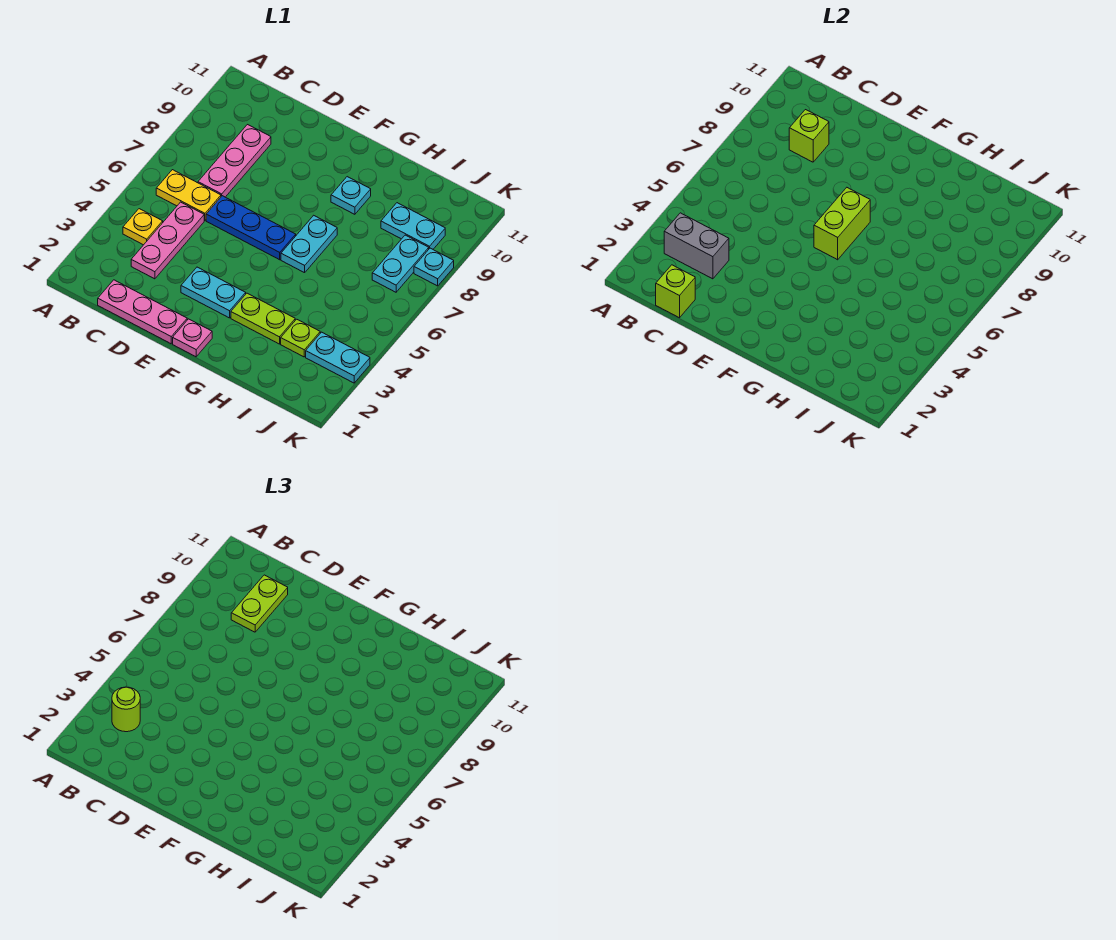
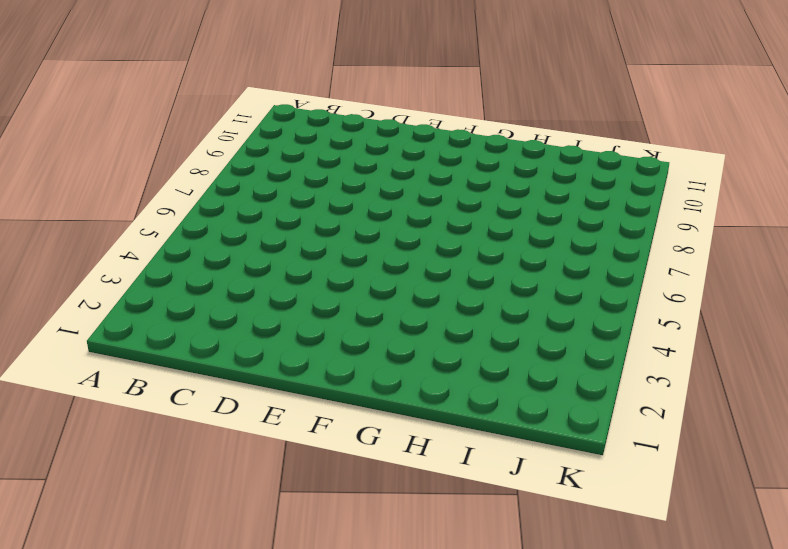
none -> yellow plate B4 level 1
none -> yellow plate B6:C6 level 1
none -> pink plate C1:E1 level 1

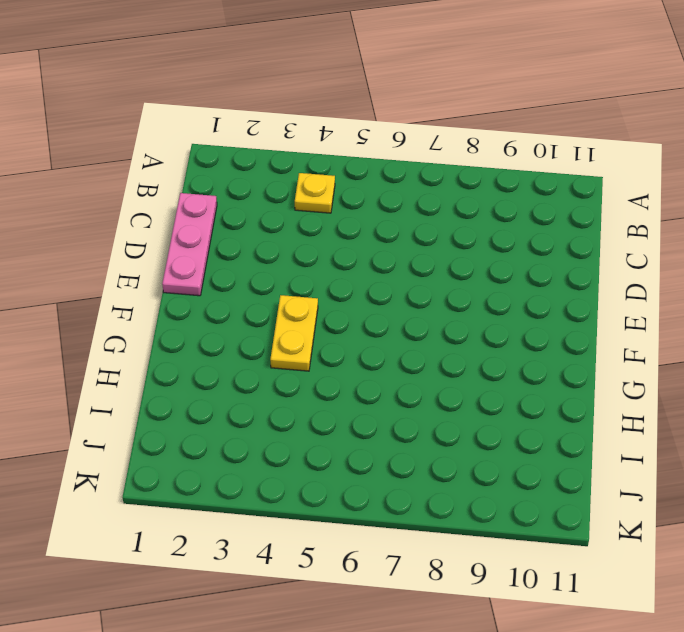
yellow plate F4:G4 level 1 -> yellow plate B6:C6 level 1
none -> pink plate C3:C5 level 1
none -> pink plate C7:C9 level 1
none -> blue plate D6:F6 level 1

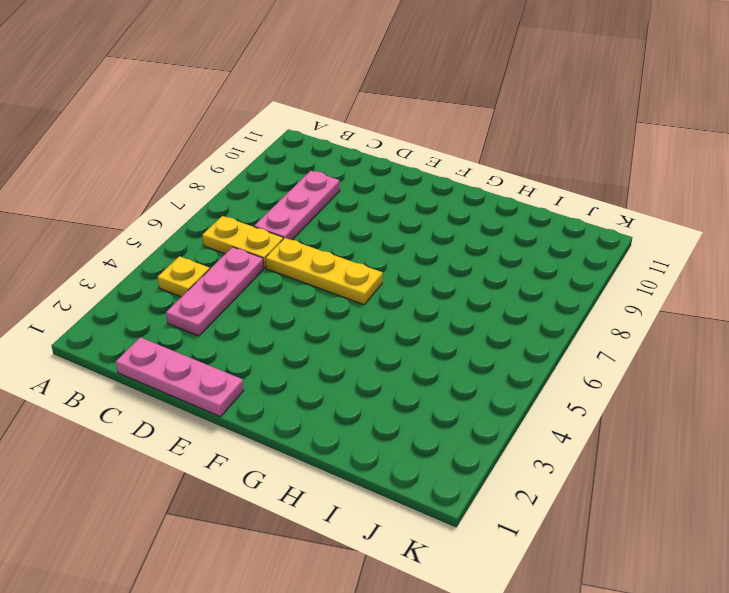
yellow plate D6:F6 level 1 -> blue plate D6:F6 level 1
none -> cyan plate E3:F3 level 1
none -> pink plate F1 level 1
none -> lime plate G3:H3 level 1

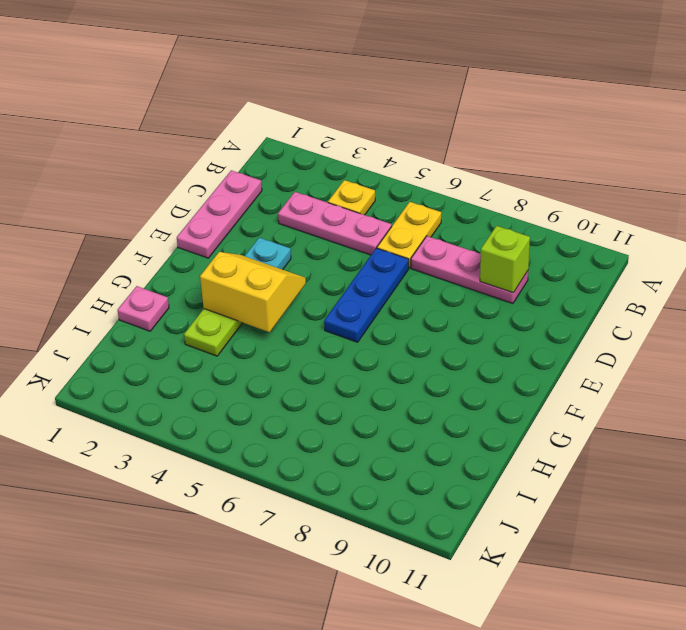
yellow slope F3:G4 level 2 top G -> none
pink plate H1 level 1 -> pink plate F1 level 1
none -> cyan plate G6:G7 level 1
none -> cyan plate G9 level 1
none -> lime plate I3 level 1

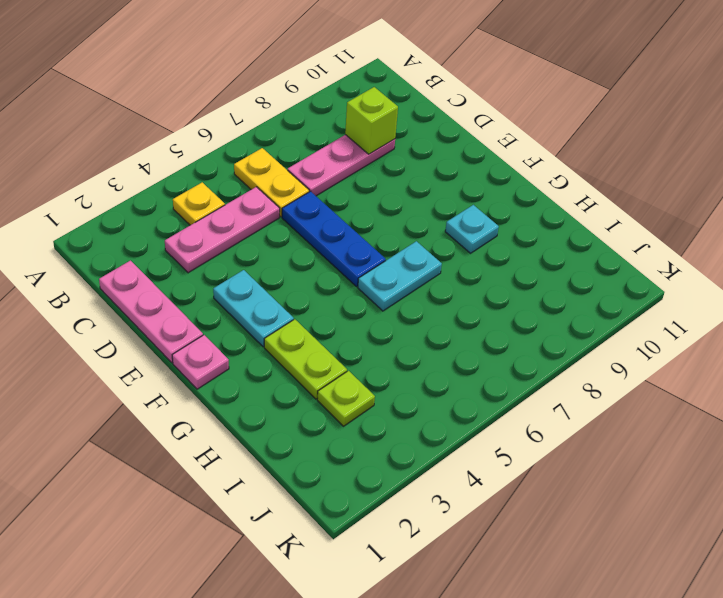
none -> cyan plate I9:J9 level 1
none -> cyan plate J3:K3 level 1
none -> cyan plate J7:J8 level 1

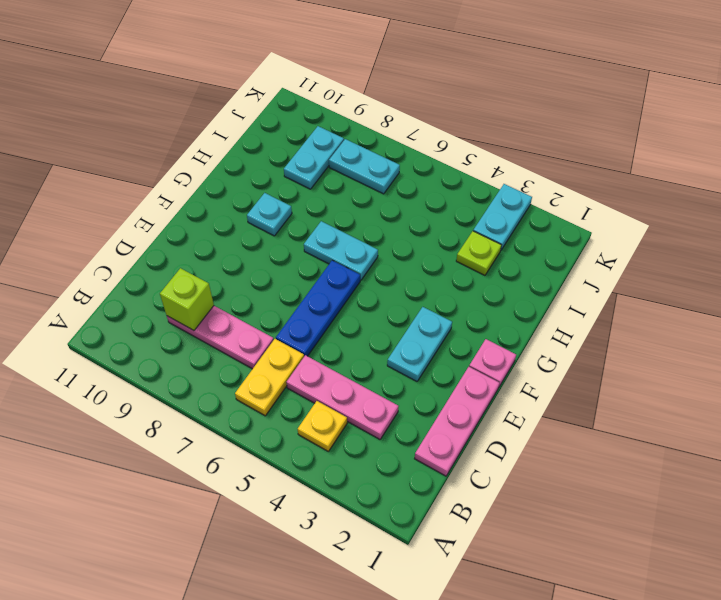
none -> lime plate G3:H3 level 1
none -> cyan plate K8 level 1
none -> grey brick B3:C3 level 2

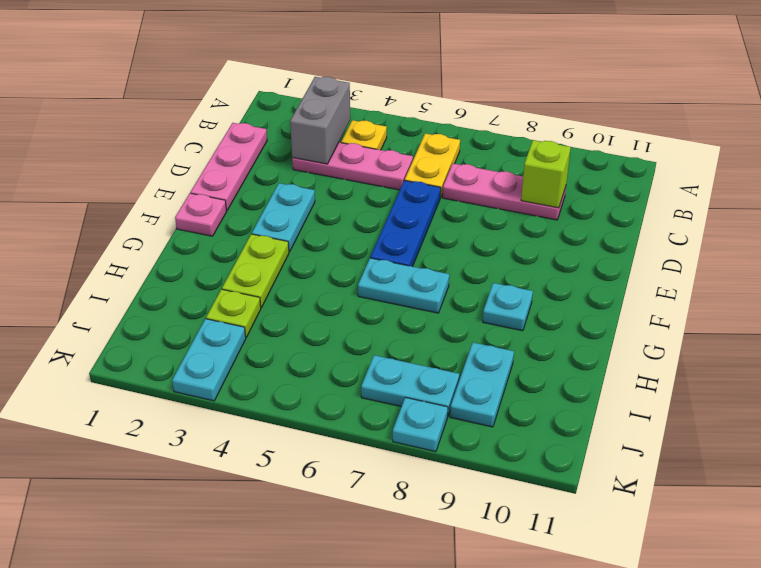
none -> lime brick C1 level 2
none -> lime brick F6:F7 level 2
none -> lime round brick B3 level 3

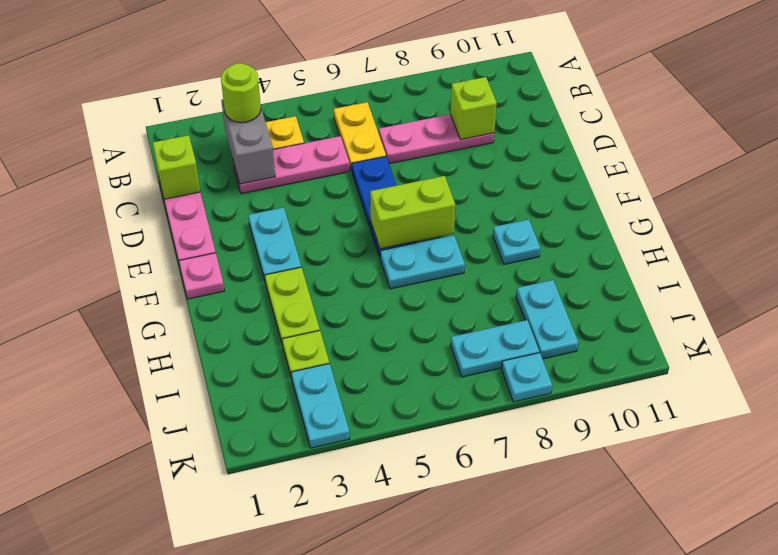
none -> lime plate C9:C10 level 3

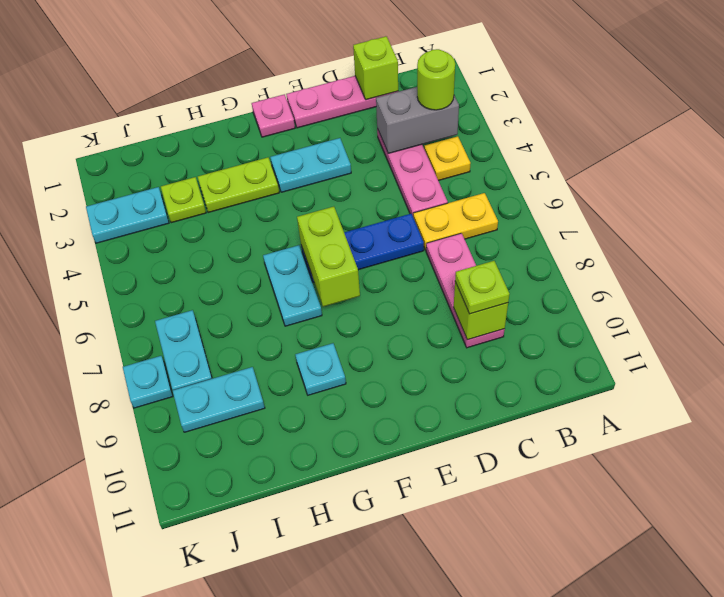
lime plate C9 level 3 -> lime plate C9:C10 level 3

